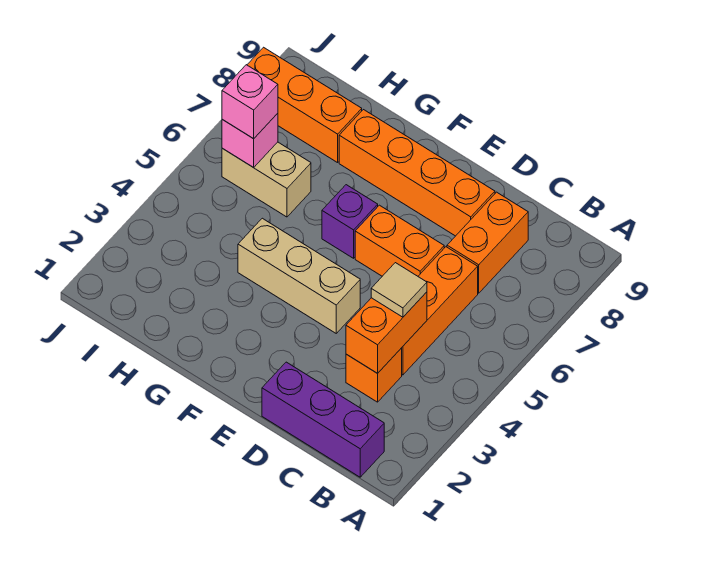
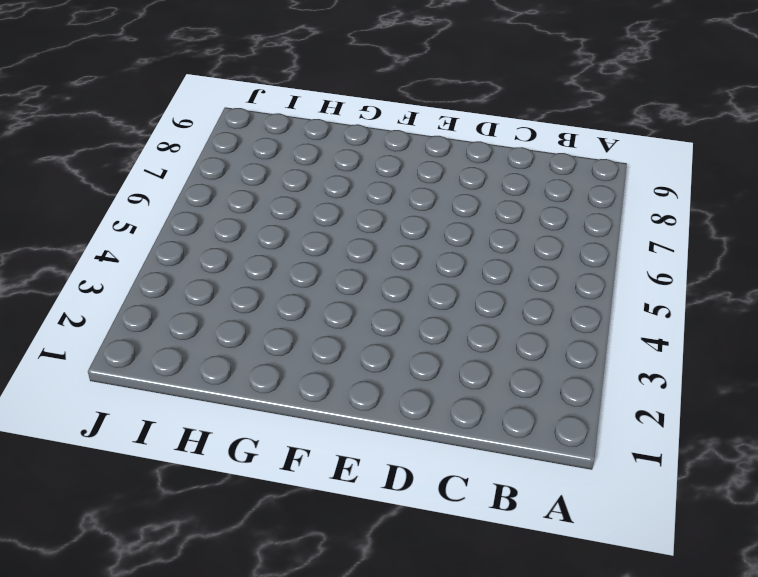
none -> purple brick B1:D1 level 1
none -> orange brick C3 level 1
none -> orange brick C4:C6 level 1

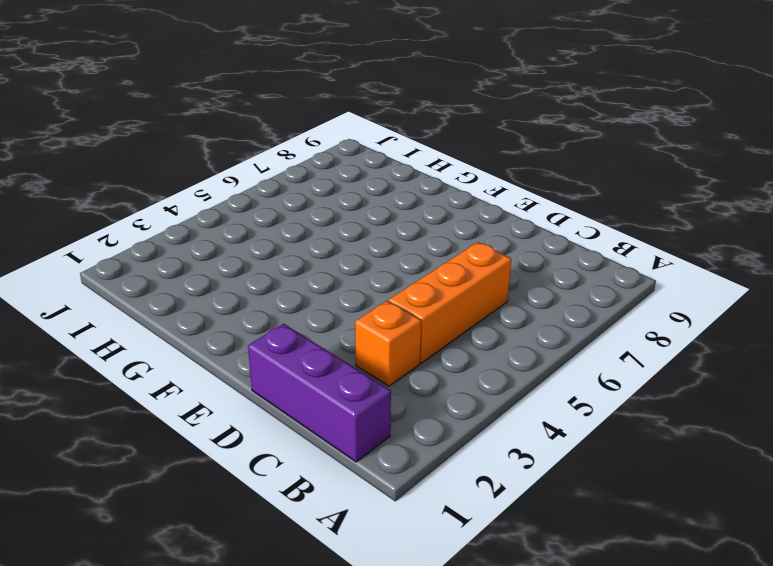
none -> orange brick C7:C8 level 1
none -> orange brick D6:E6 level 1
none -> orange brick D8:G8 level 1

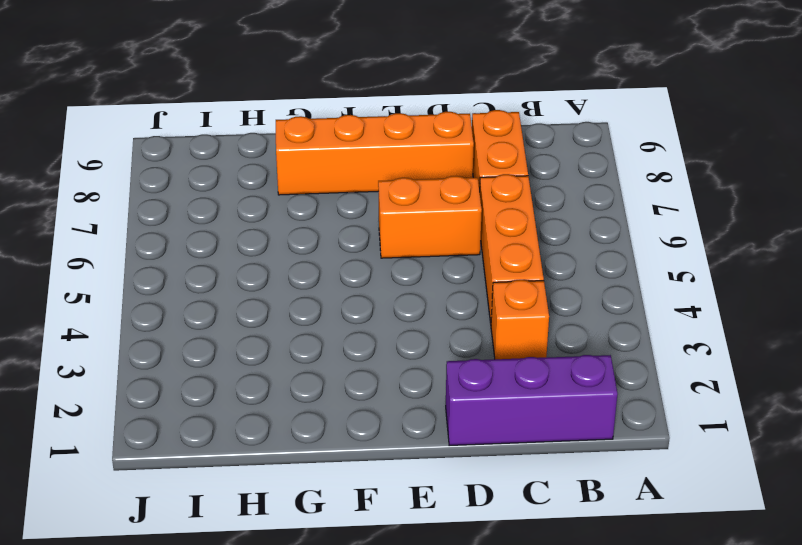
none -> tan brick E4:G4 level 1
none -> purple brick F6 level 1
none -> tan brick H6:I6 level 1

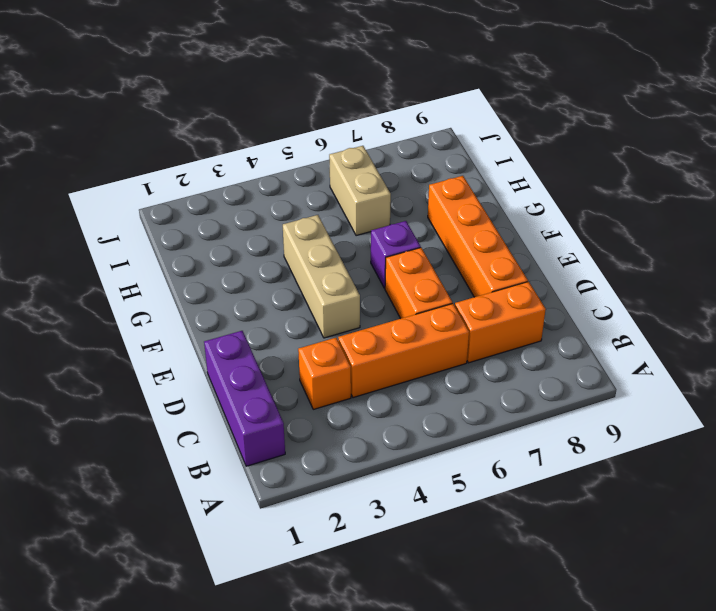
none -> orange brick H8:J8 level 1
none -> orange brick C3:C4 level 2
none -> pink brick I6 level 2

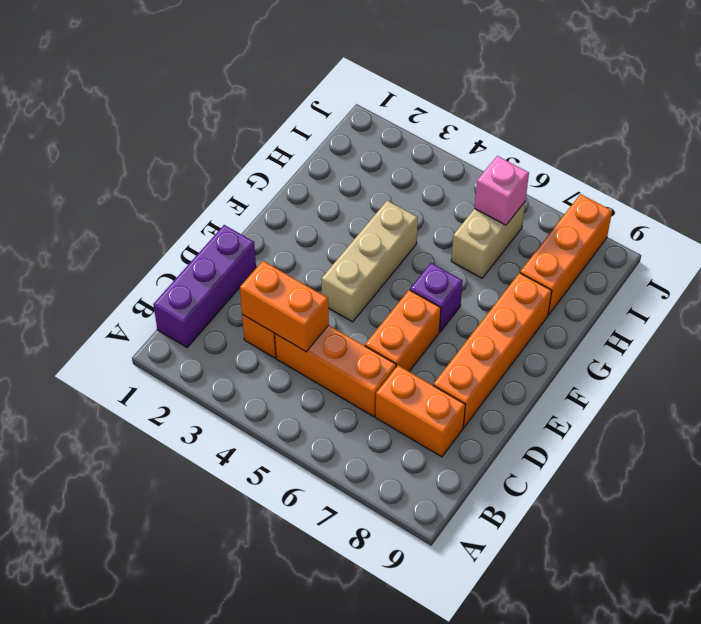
none -> tan tile C4 level 3
none -> pink brick I6 level 3

